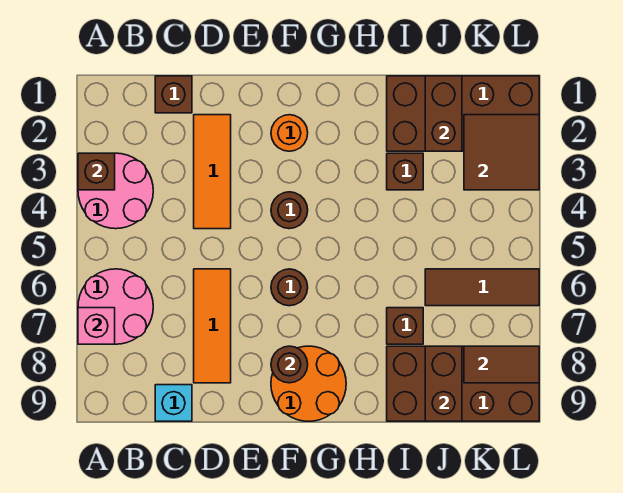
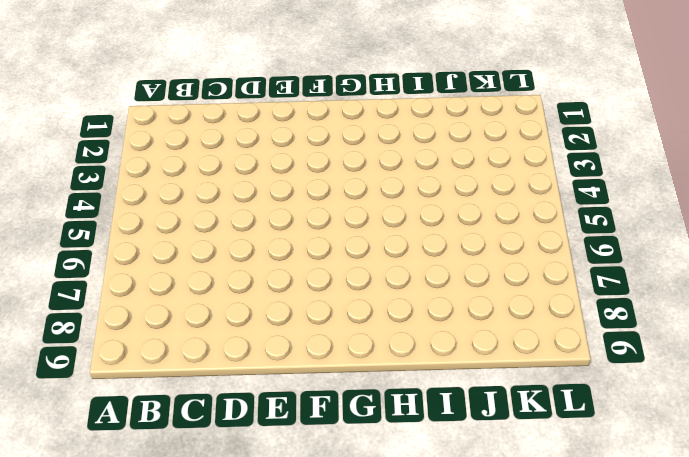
none -> pink round brick A3:B4 level 1
none -> pink round brick A6:B7 level 1
none -> brown brick C1 level 1

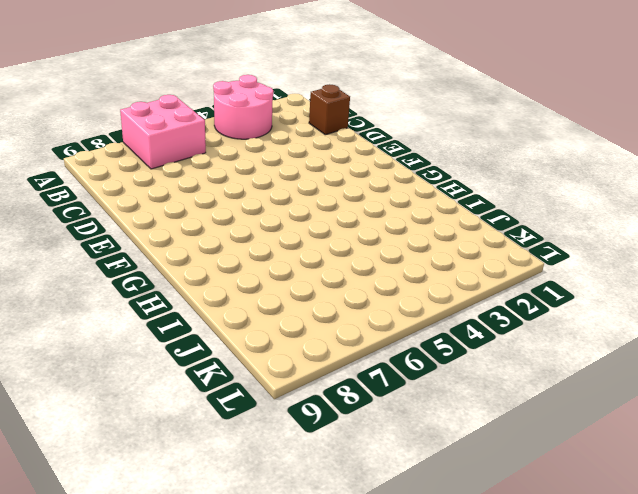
pink brick A6:B7 level 1 -> pink round brick A6:B7 level 1
none -> cyan brick C9 level 1
none -> orange tile D2:D4 level 1
none -> orange tile D6:D8 level 1

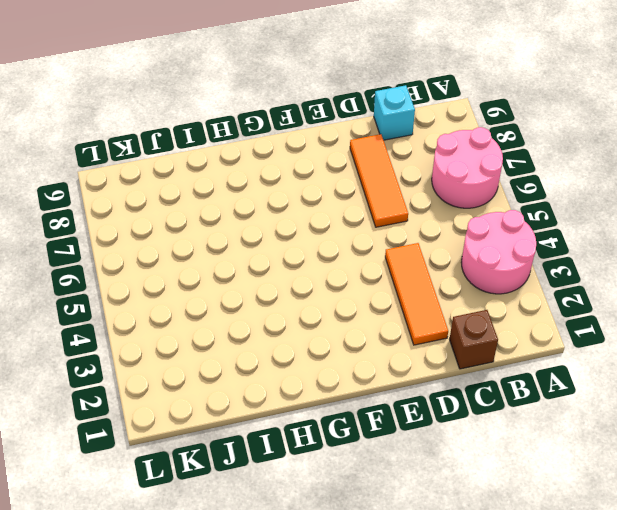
none -> orange round brick F2 level 1
none -> brown round brick F4 level 1
none -> brown round brick F6 level 1

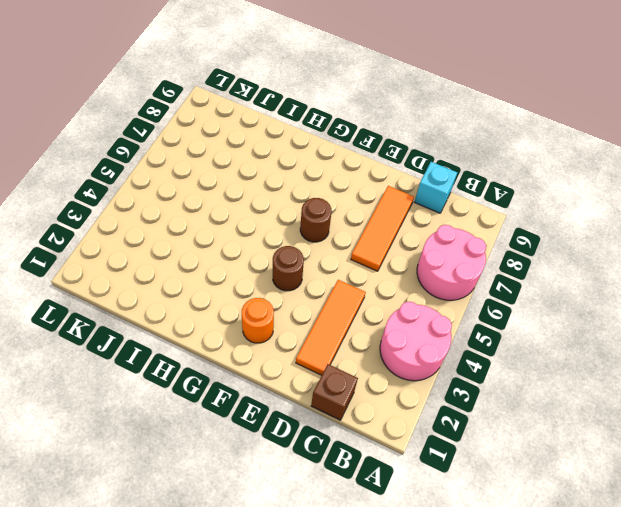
none -> orange round brick F8:G9 level 1
none -> brown brick I1:L2 level 1
none -> brown brick I3 level 1

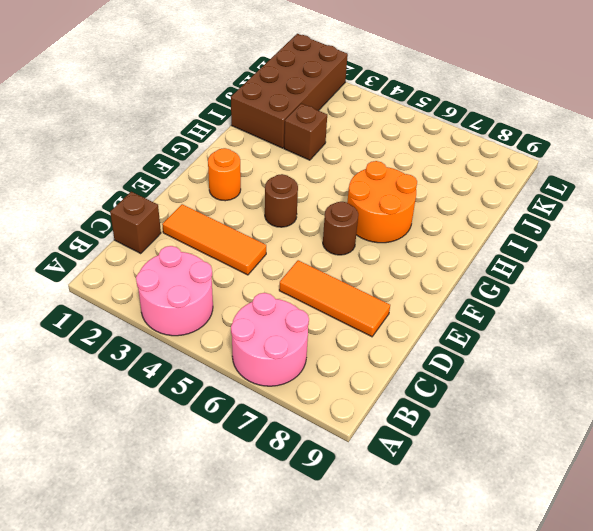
orange round brick G6:H7 level 1 -> orange round brick F8:G9 level 1
none -> cyan brick C9 level 1
none -> brown brick I7 level 1
none -> brown brick I8:L9 level 1

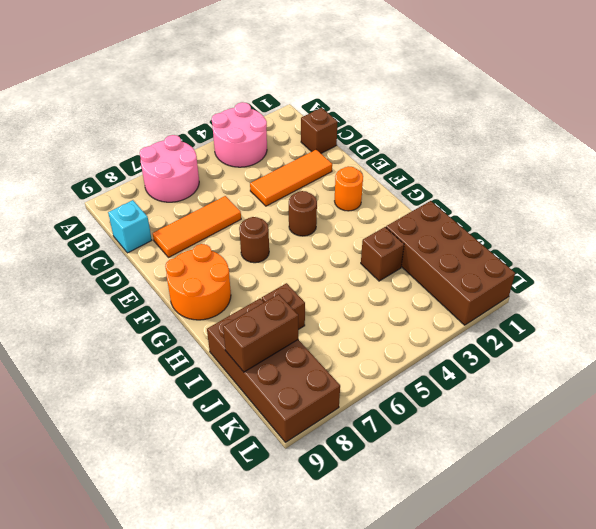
none -> brown tile J6:L6 level 1
none -> brown brick A3 level 2
none -> pink brick A7 level 2

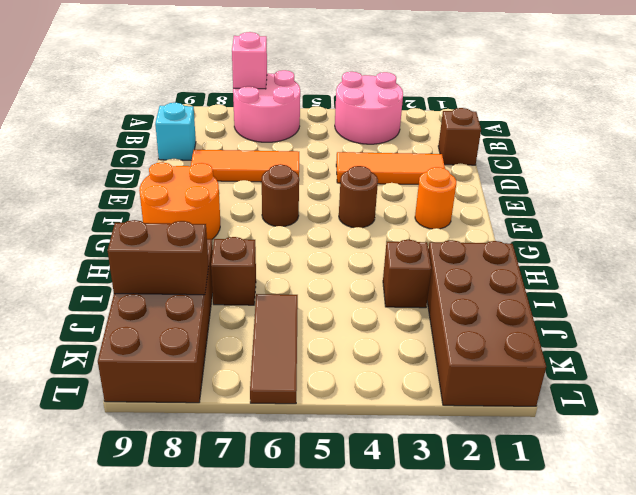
none -> brown brick A3 level 2
none -> brown round brick F8 level 2
none -> brown brick J1:J2 level 2

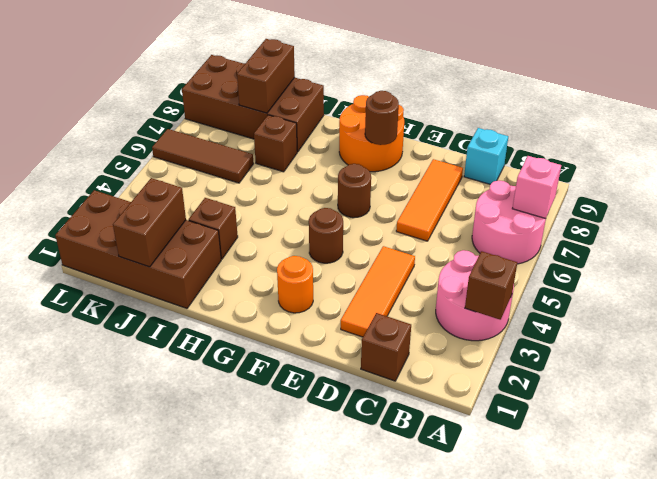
none -> brown tile K2:L3 level 2
none -> brown tile K8:L8 level 2

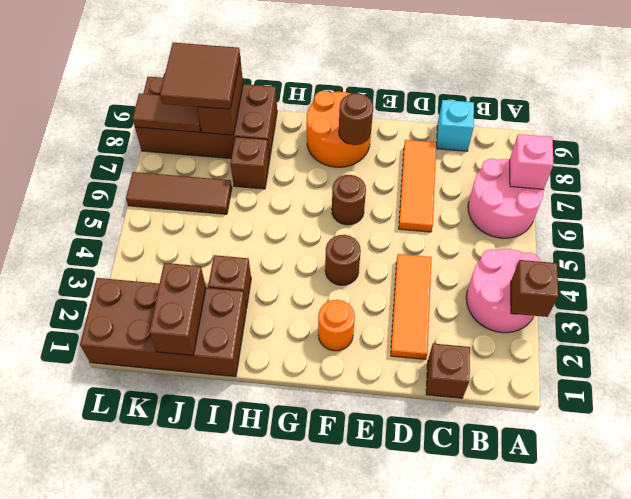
brown tile J8:K9 level 3 -> brown tile K2:L3 level 2

